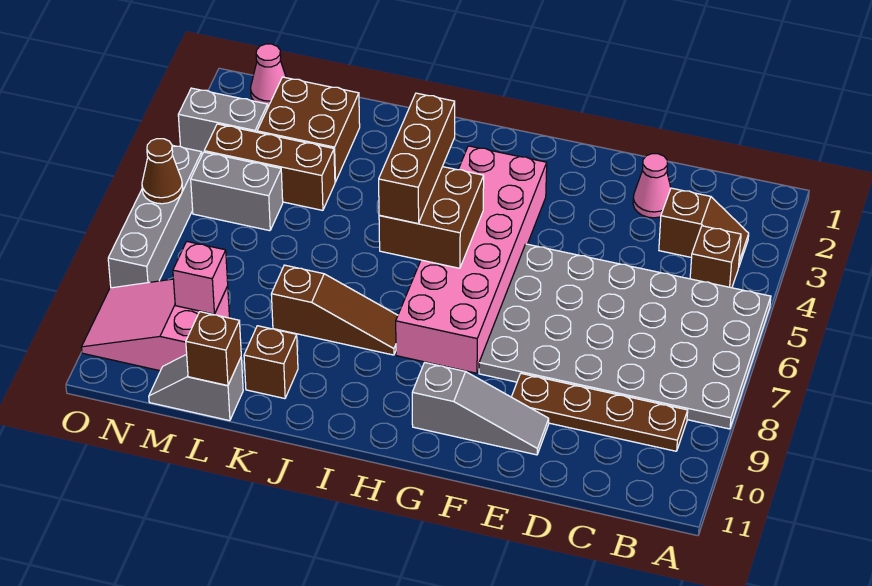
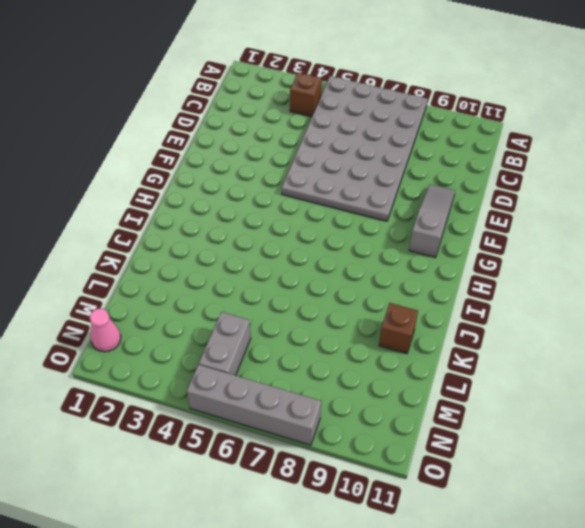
none -> brown slope B3:C3 level 1 top C
none -> brown plate B9:E9 level 1
none -> pink cone D2 level 1

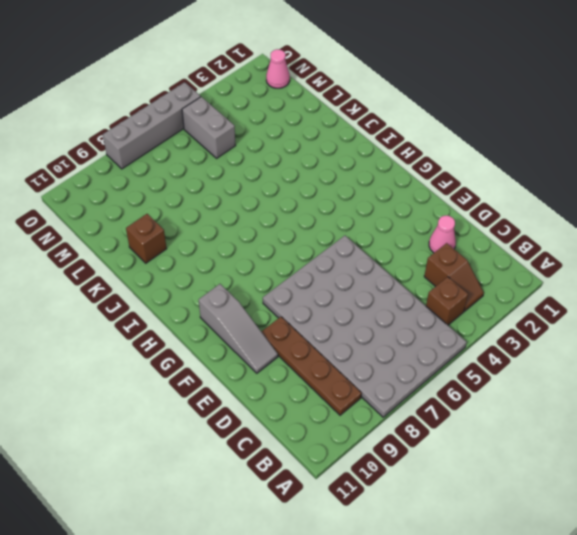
none -> pink brick G3:H8 level 1
none -> brown slope I8:K8 level 1 top K
none -> brown brick L2:M3 level 1

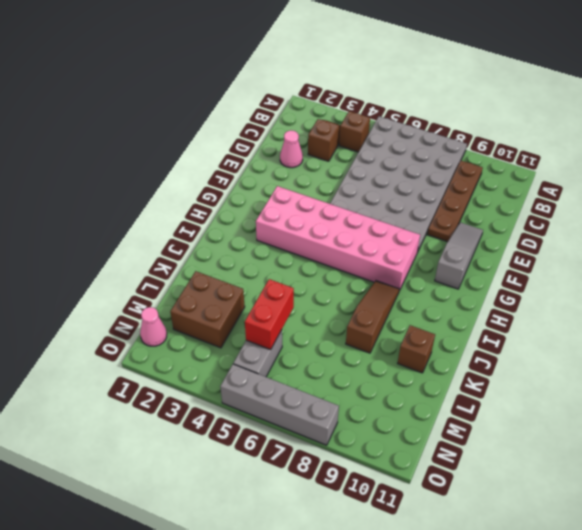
red brick L5:M5 level 2 -> none
none -> brown brick L4:N4 level 1
none -> grey slope L11:M11 level 1 top L
none -> pink slope M9:O10 level 1 top M

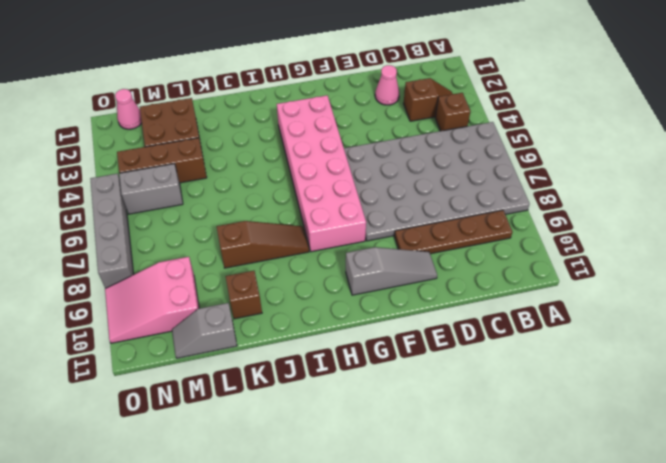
none -> grey brick N3:O3 level 1
none -> brown brick H5:I6 level 2
none -> brown brick L11 level 2

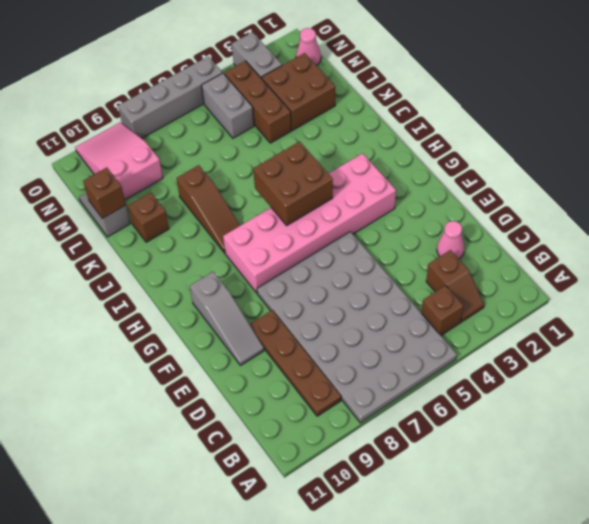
none -> pink brick M9 level 2
none -> brown cone O6 level 2
none -> brown brick I4:I6 level 3

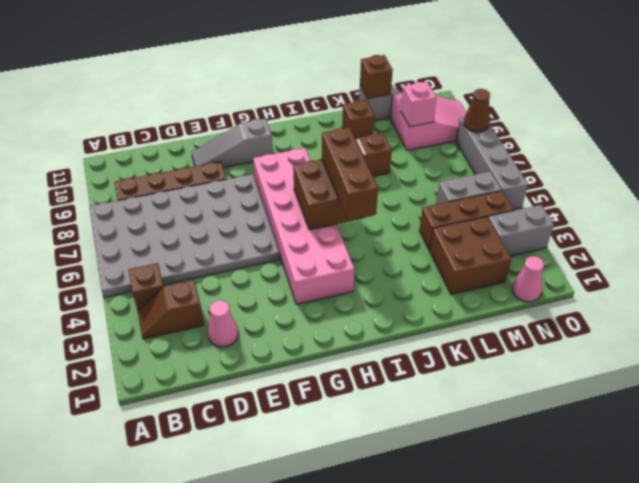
brown cone O8 level 2 -> brown cone O6 level 2

